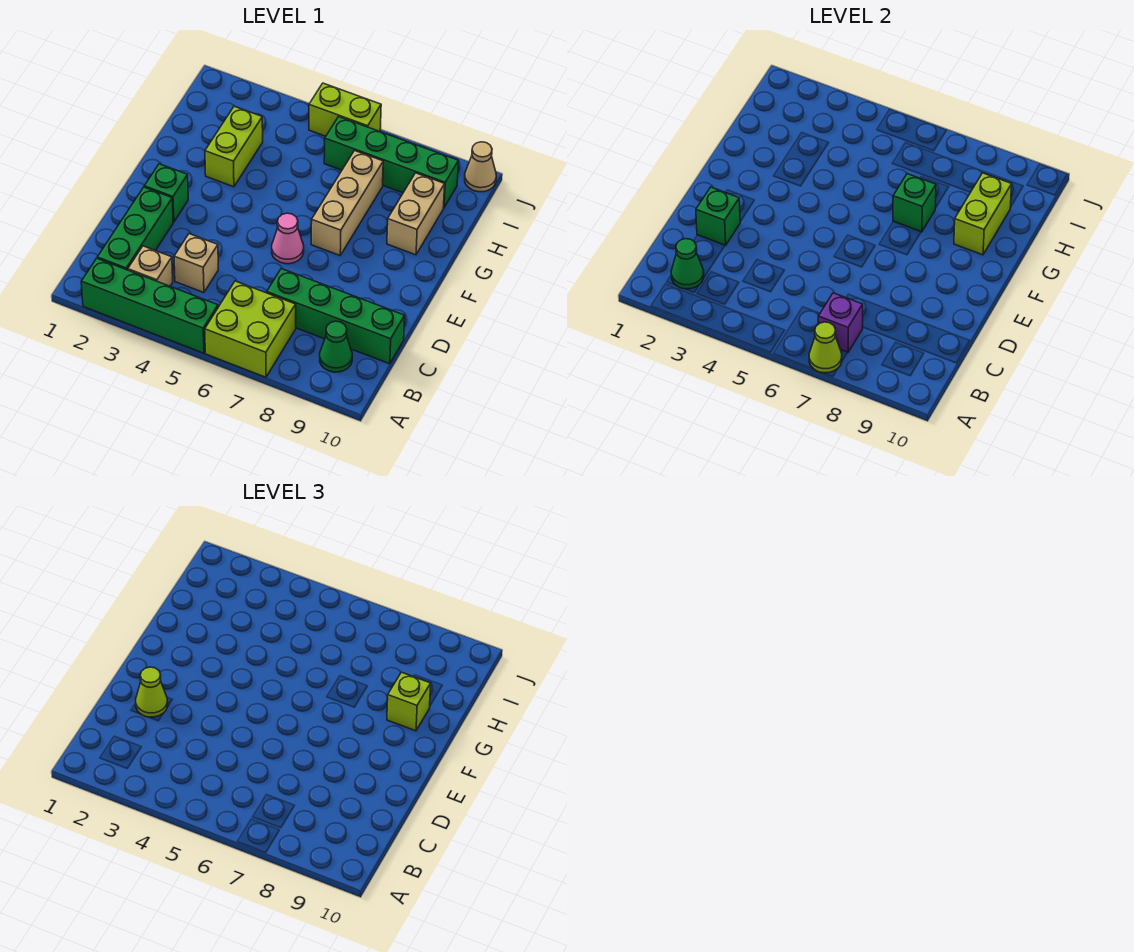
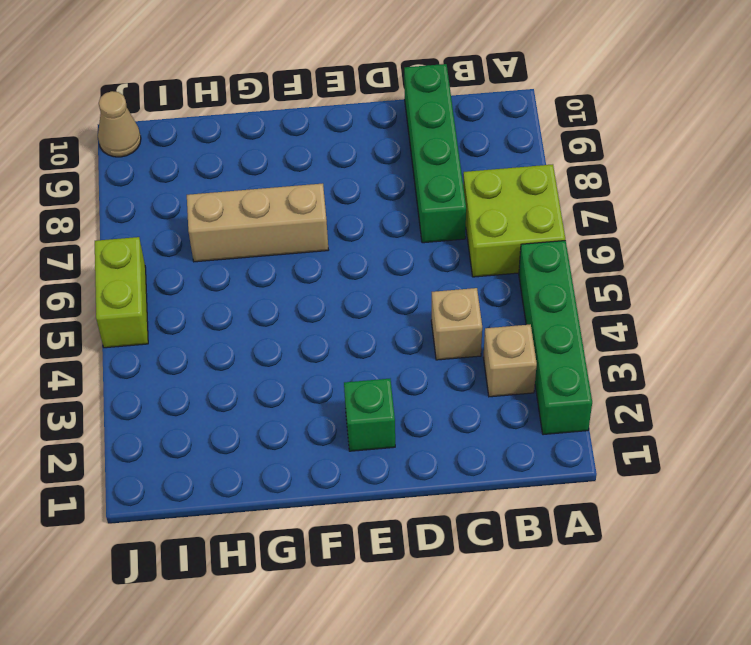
none -> green brick B2:D2 level 1
none -> green cone B9 level 1
none -> pink cone E6 level 1

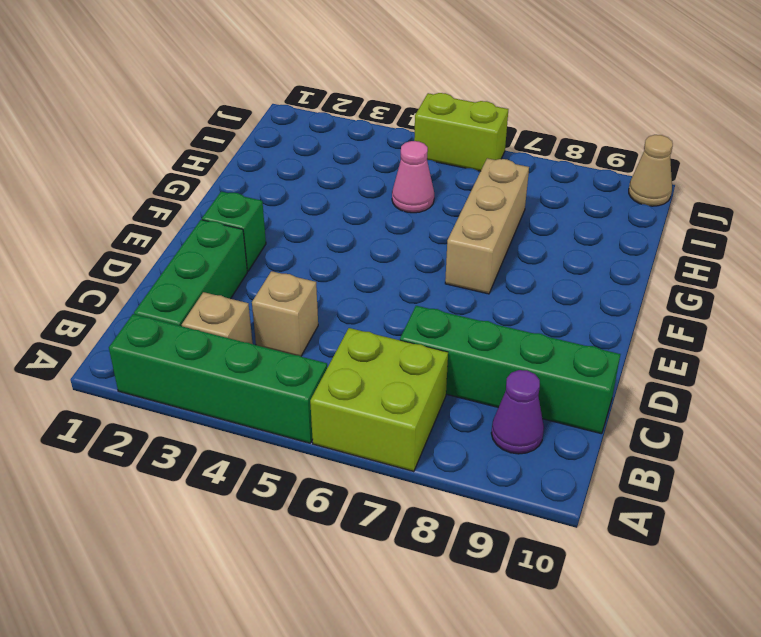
purple cone B9 level 1 -> green cone B9 level 1
pink cone H5 level 1 -> pink cone E6 level 1
none -> lime brick G3:H3 level 1
none -> tan brick G9:H9 level 1
none -> green brick I6:I9 level 1

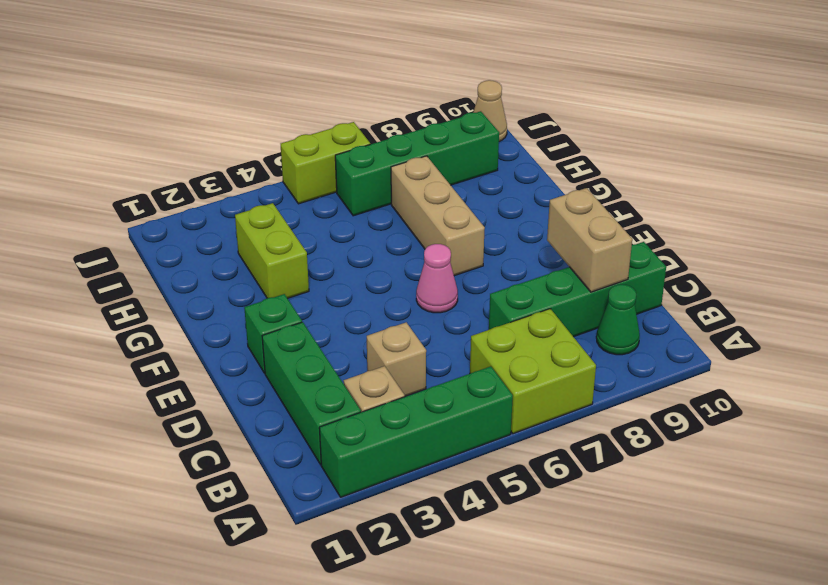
tan brick C9:D9 level 2 -> tan brick G9:H9 level 1
none -> lime cone A7 level 2
none -> green cone B2 level 2
none -> purple brick B7 level 2

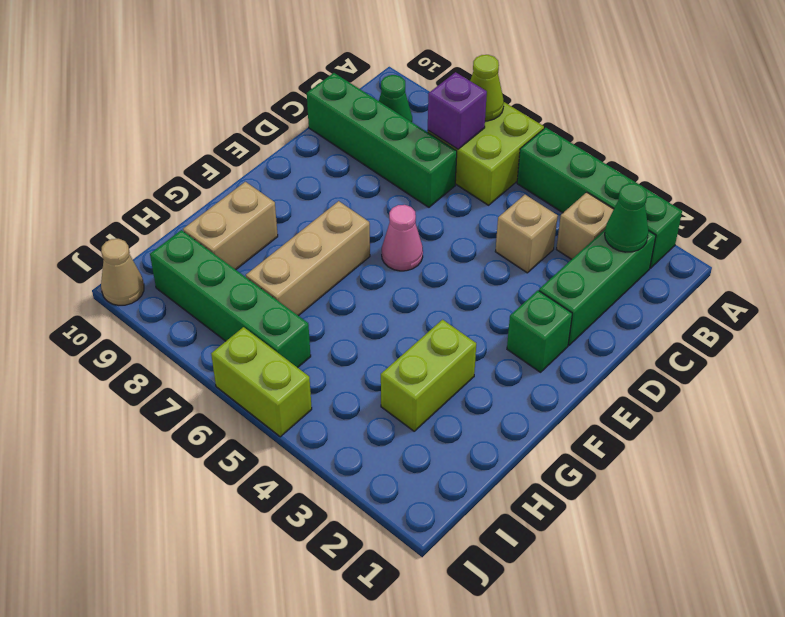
none -> green brick D2 level 2
none -> green brick G7 level 2
none -> lime brick G9:H9 level 2

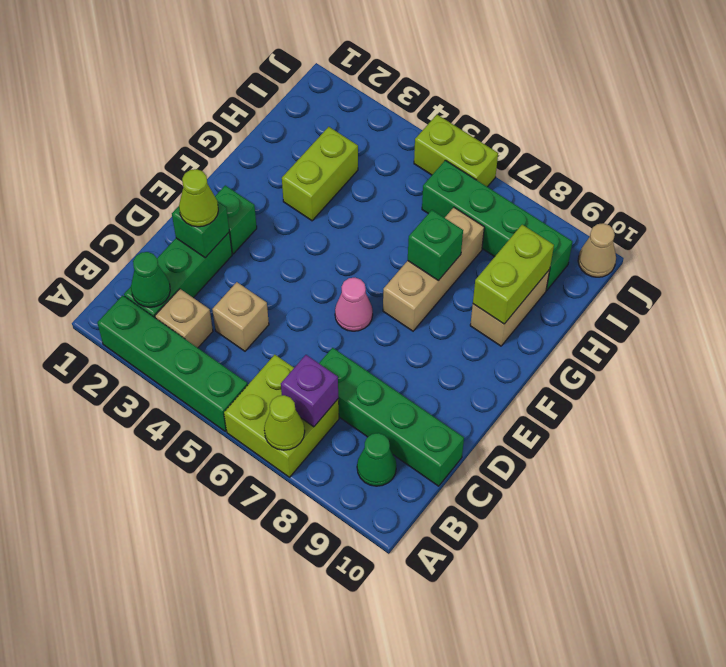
none -> lime brick G9 level 3

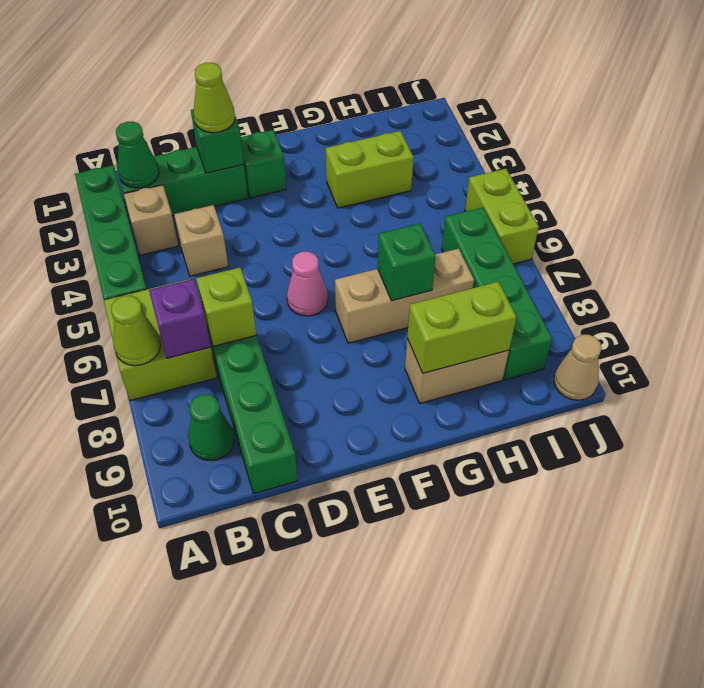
lime brick C7 level 2 -> lime brick G9 level 3

